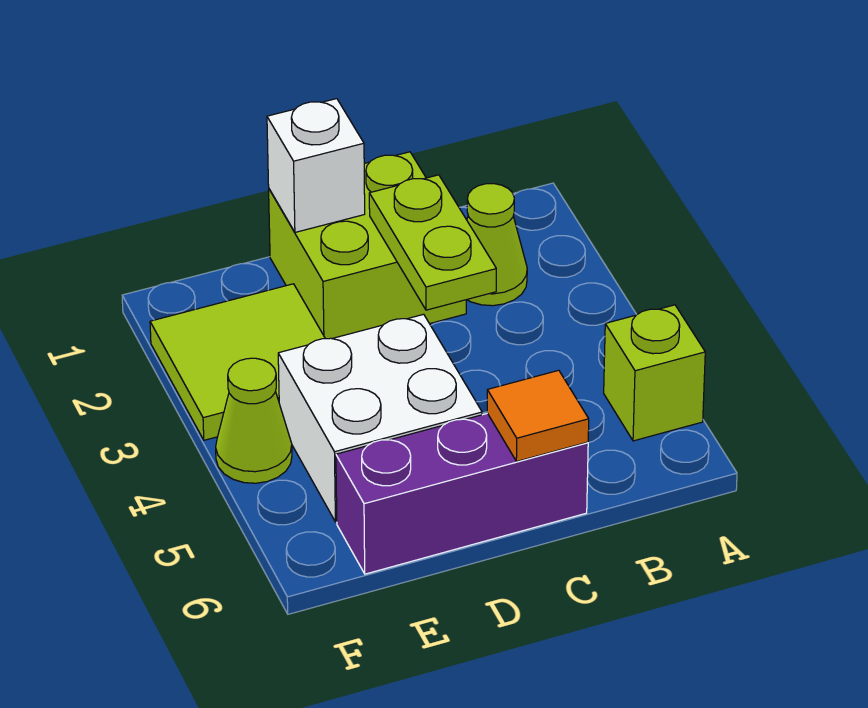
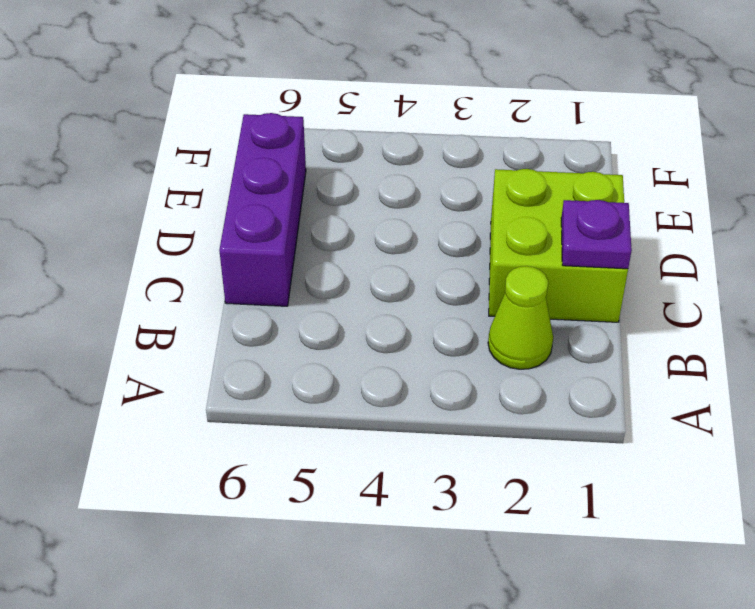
purple plate C1 level 2 -> none
none -> lime brick A5 level 1
none -> white brick D4:E5 level 1

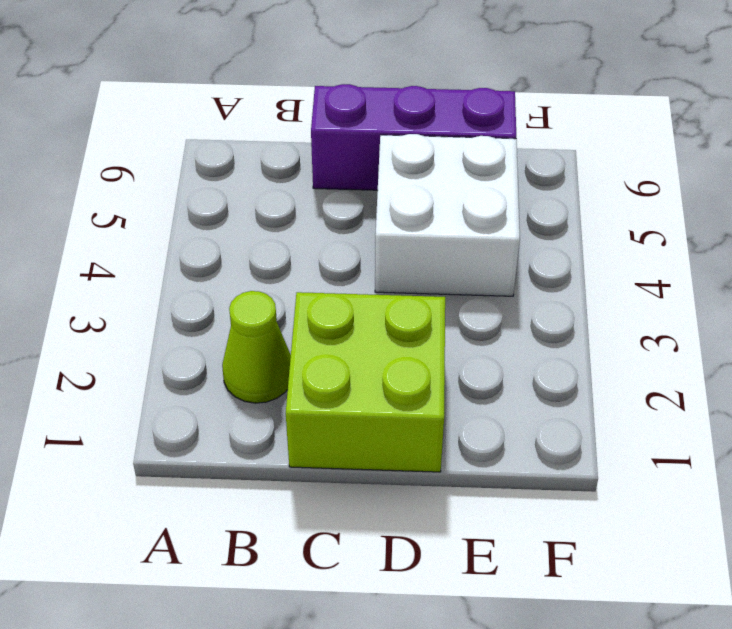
none -> lime brick A5 level 1
none -> lime tile E2:F3 level 1

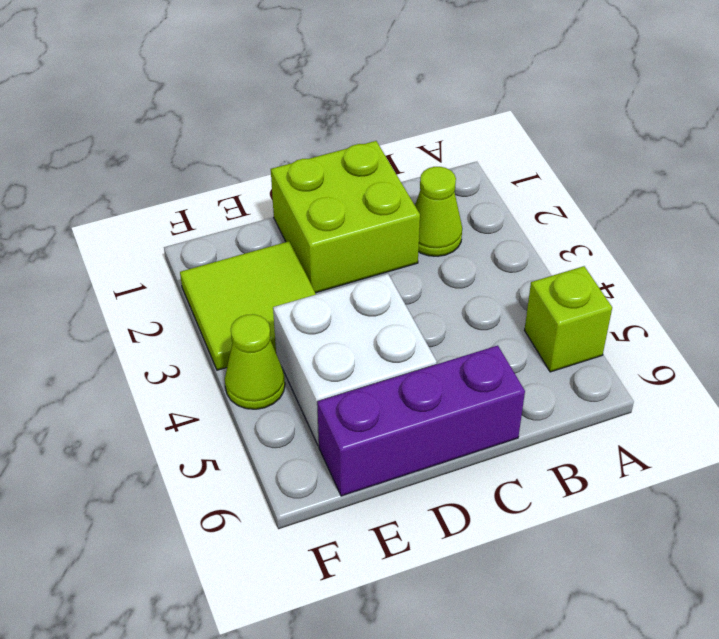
none -> lime plate C2:C3 level 2
none -> orange tile C6 level 2

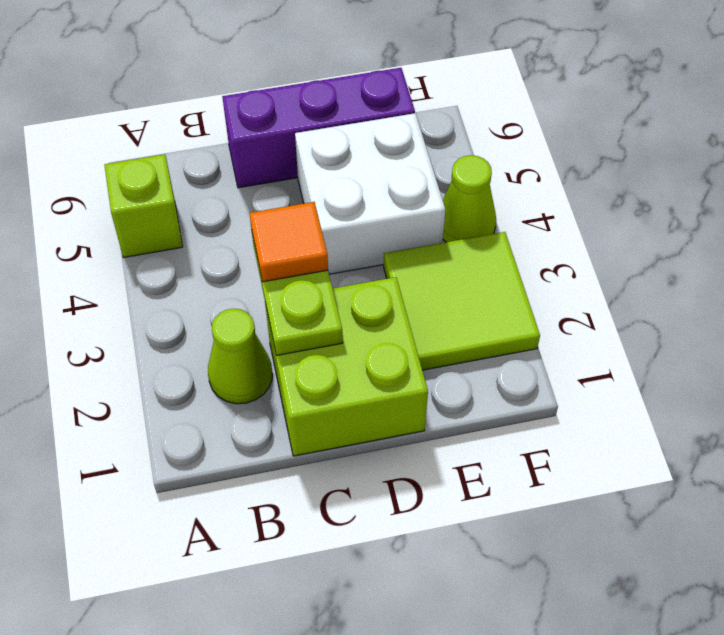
orange tile C3 level 3 -> orange tile C6 level 2
none -> white brick D1 level 2

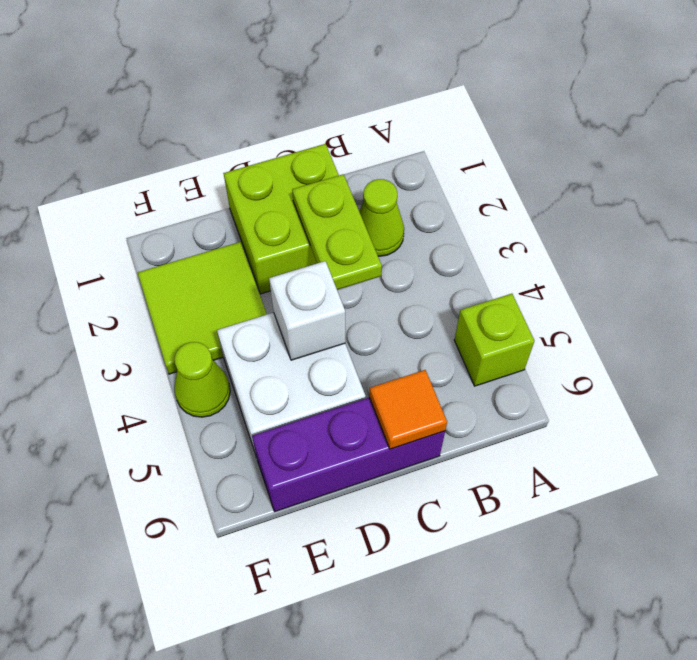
white brick D4 level 2 -> white brick D1 level 2

